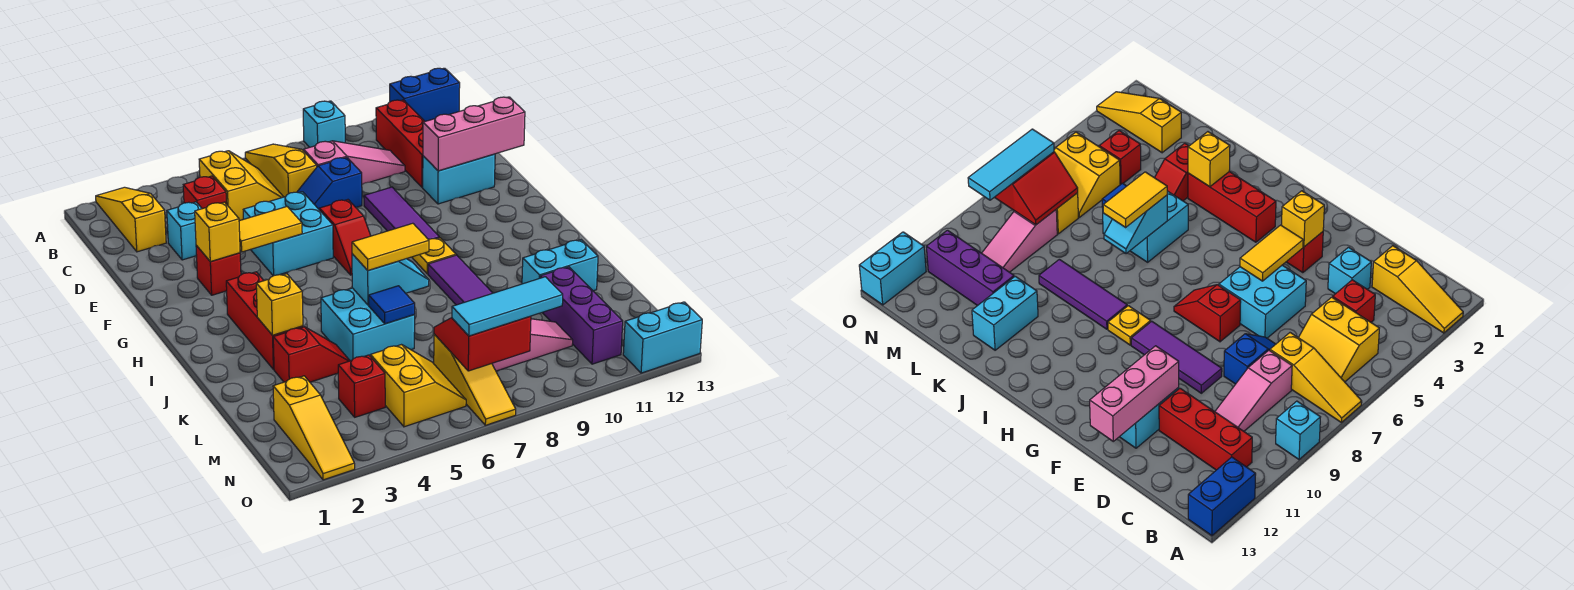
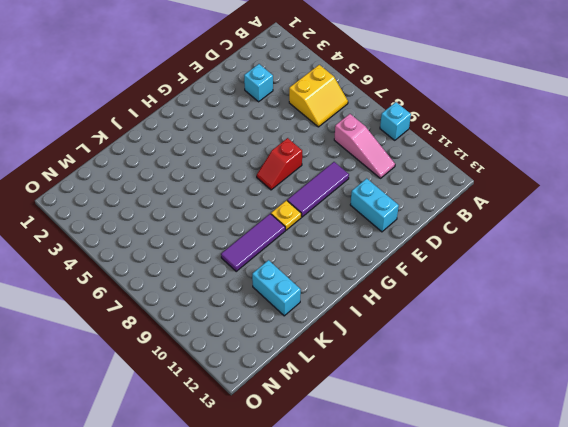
none -> yellow slope A2:C2 level 1 top C
none -> yellow slope A7:C7 level 1 top C
none -> blue brick A12:A13 level 1
none -> red brick B11:D11 level 1

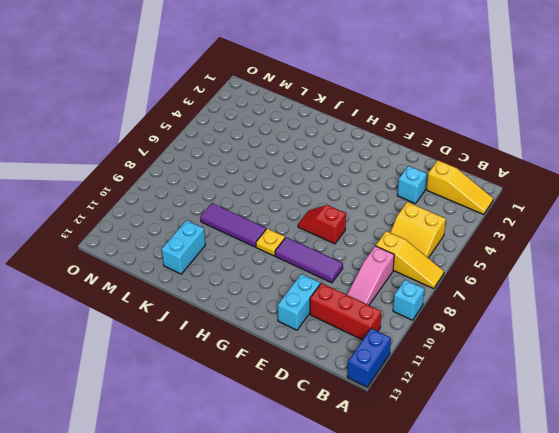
none -> red brick C4 level 1
none -> blue slope D7:D8 level 1 top 8
none -> cyan brick E5:F6 level 1
none -> red brick F3 level 1

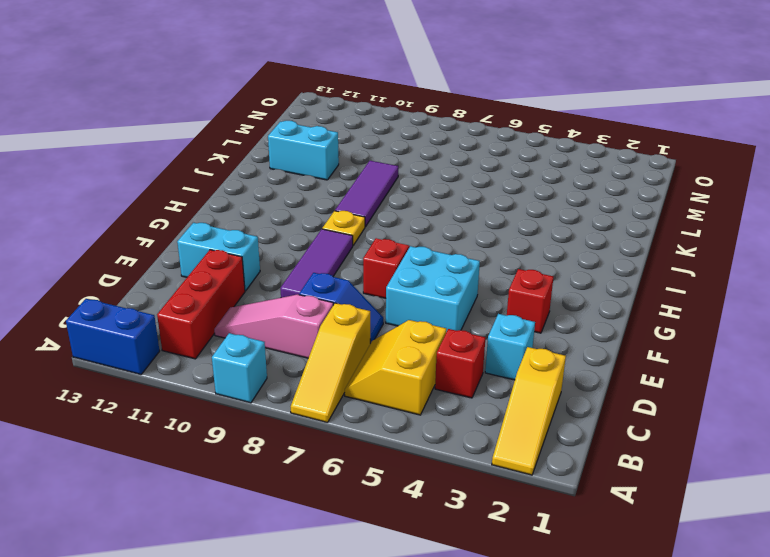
none -> red brick H3:J3 level 1
none -> cyan brick J5:K6 level 1
none -> red slope K3:K4 level 1 top 3
none -> purple brick L11:N11 level 1

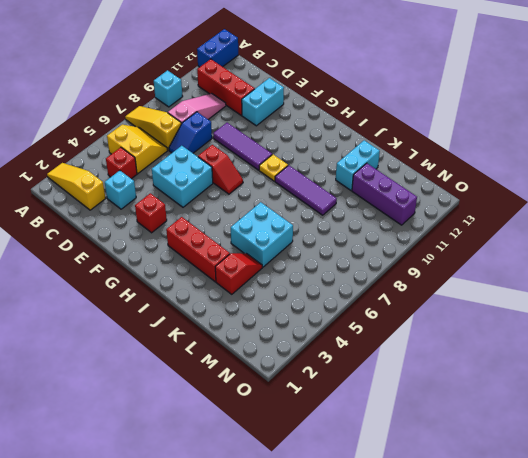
none -> yellow slope M2:O2 level 1 top M
none -> red brick M4 level 1
none -> yellow slope M5:N6 level 1 top 5
none -> yellow slope M7:O7 level 1 top M

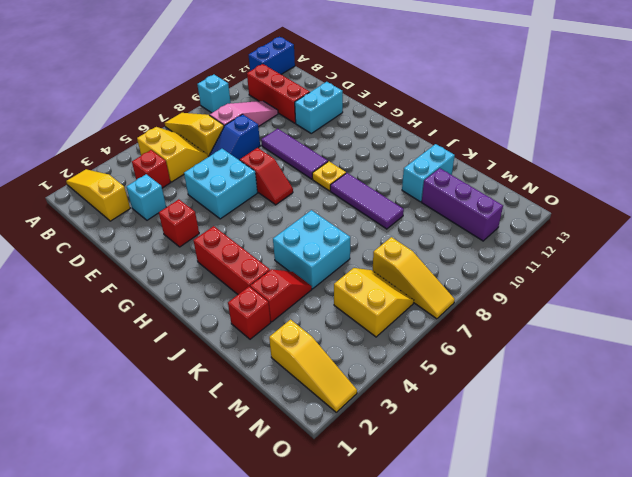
red brick K2 level 1 -> red brick M4 level 1
none -> pink slope M8:M10 level 1 top 8
none -> cyan brick O12:O13 level 1
none -> pink brick E11:E13 level 2
none -> yellow brick F3 level 2

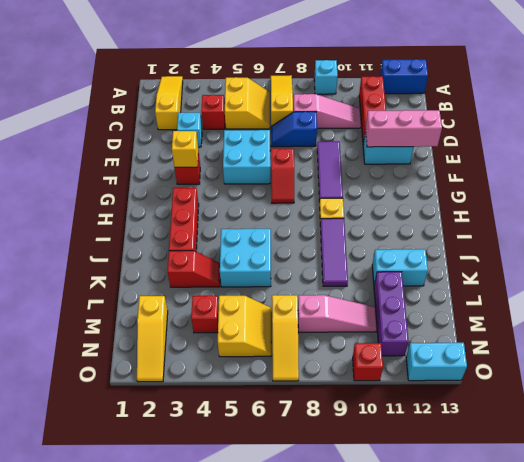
red brick O10 level 1 -> none
none -> yellow tile F4:F5 level 2
none -> yellow brick J3 level 2
none -> cyan slope J6:J7 level 2 top 6
none -> blue tile K6 level 2

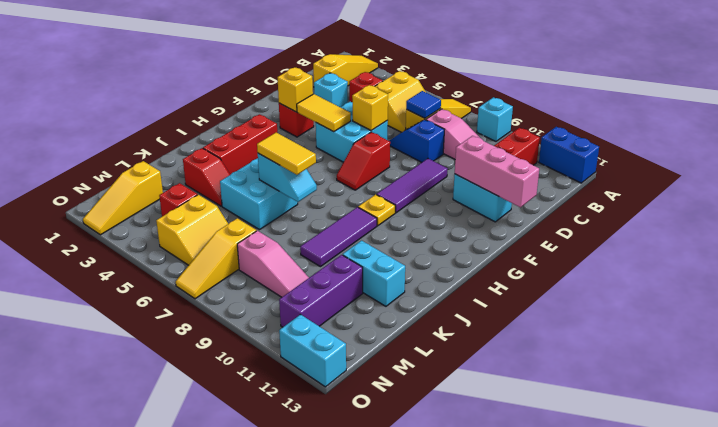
blue tile C7 level 2 -> blue tile K6 level 2
yellow brick E6 level 2 -> yellow brick J3 level 2
none -> red slope M7:N8 level 2 top N
none -> cyan tile N7:N9 level 3

